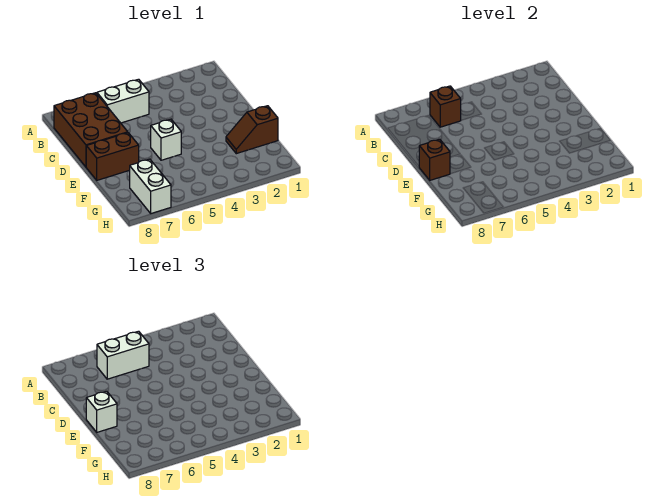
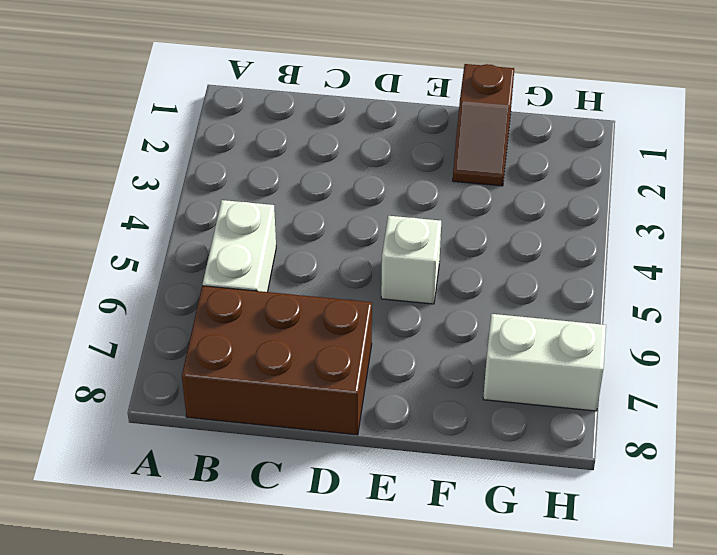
none -> brown brick E7:E8 level 1
none -> brown brick B6 level 2

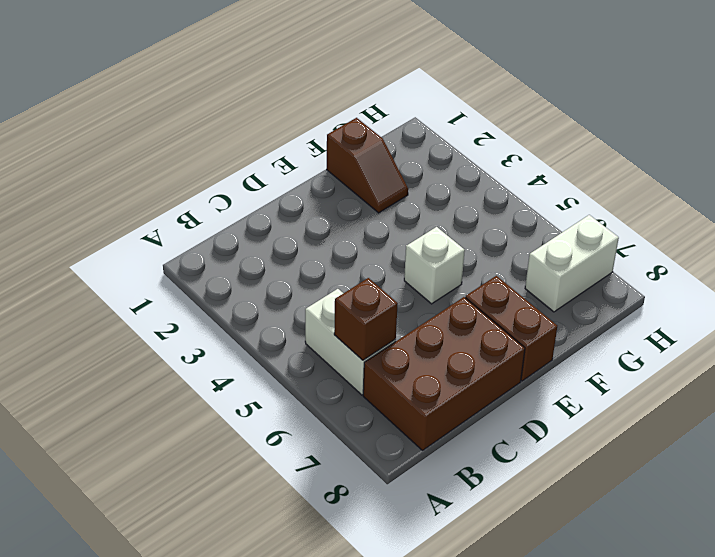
none -> brown brick E8 level 2
none -> white brick B5:B6 level 3

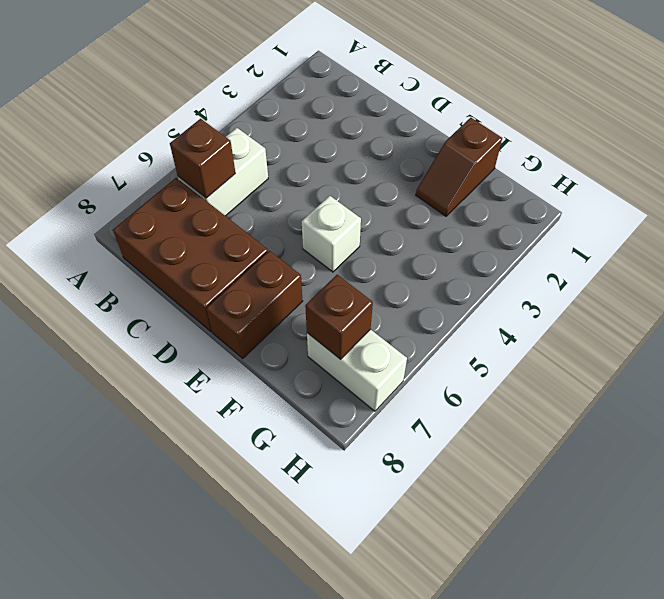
brown brick G7 level 2 -> brown brick E8 level 2
none -> white brick B5:B6 level 3
none -> white brick E8 level 3

